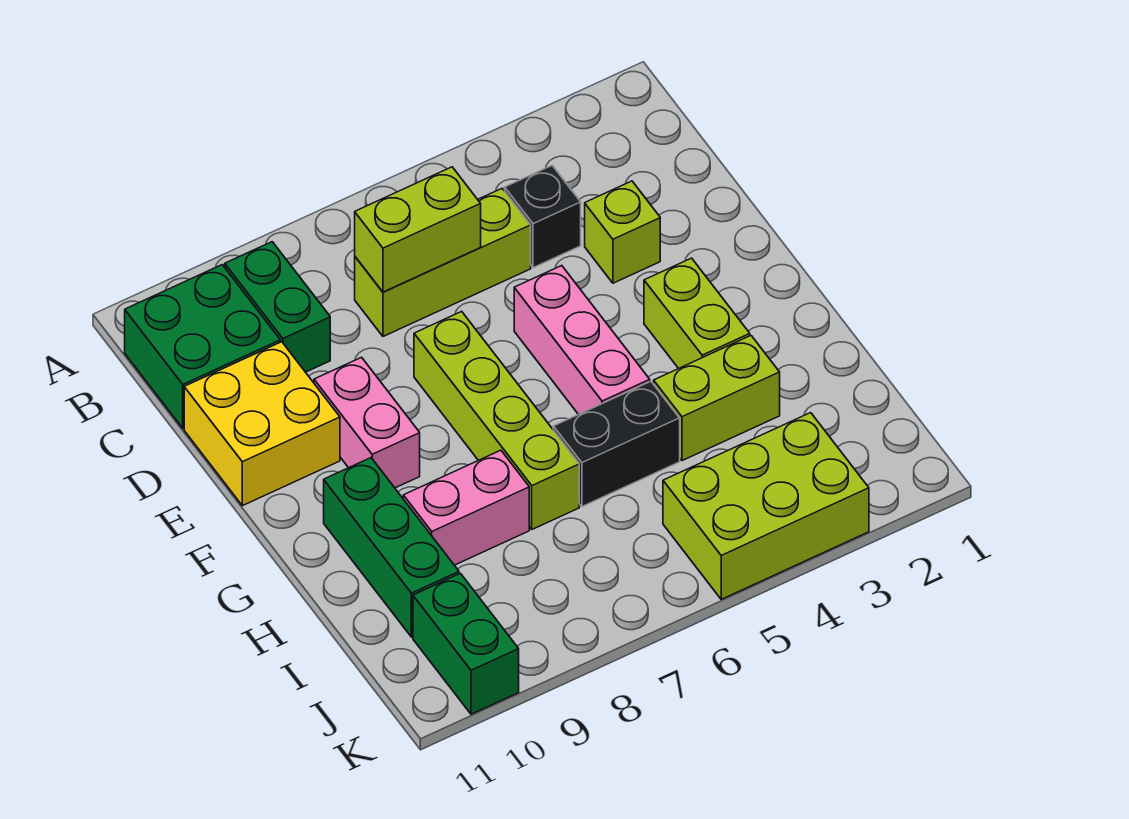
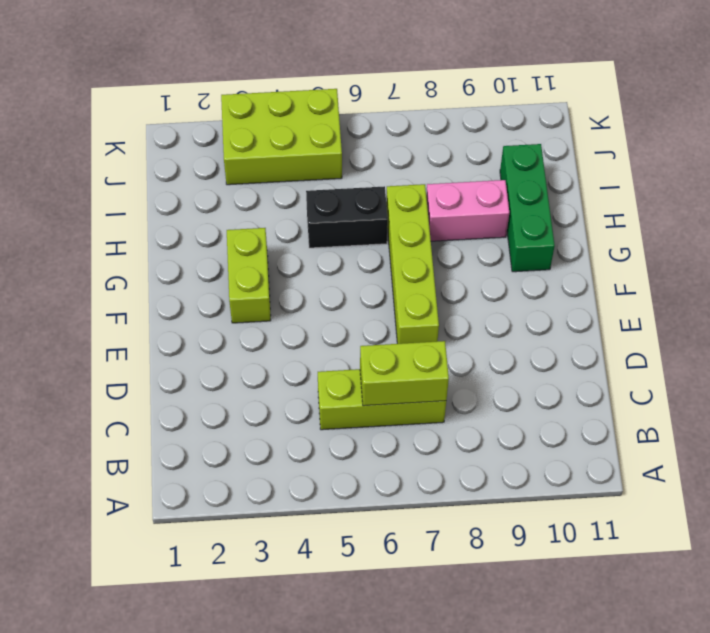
none -> green brick B9:C9 level 1
none -> green brick B10:C11 level 1
none -> black brick C4 level 1

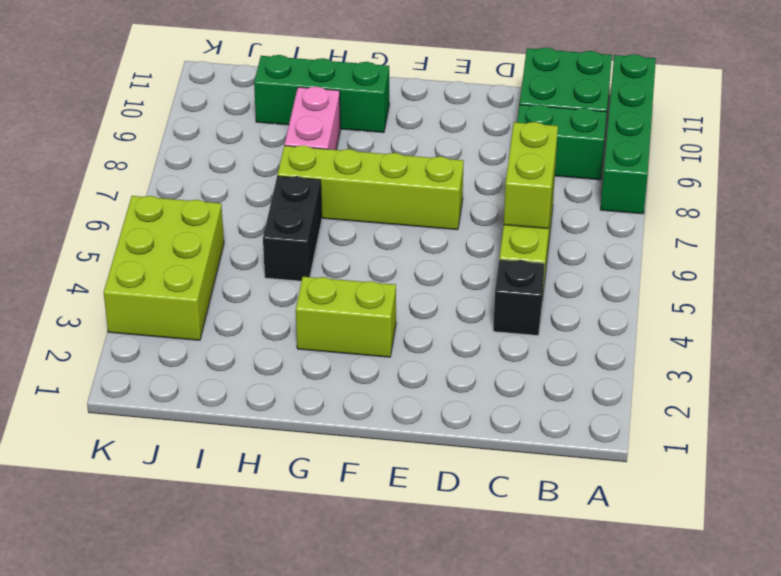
green brick A8:A11 level 1 -> none
none -> lime brick D3 level 1
none -> yellow brick D10:E11 level 1
none -> pink brick E5:G5 level 1

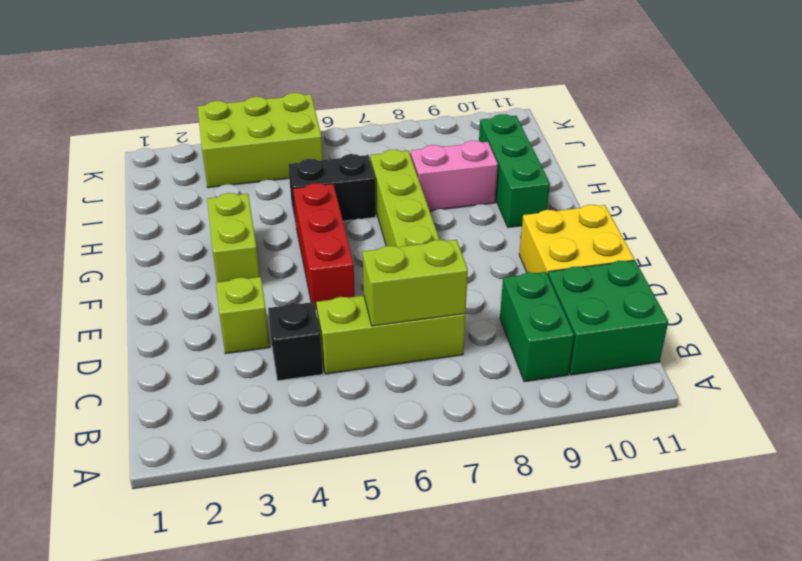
red brick E5:G5 level 1 -> pink brick E5:G5 level 1
none -> pink brick E9:F9 level 1
none -> lime brick H3:H4 level 1
none -> green brick J10:K10 level 1

